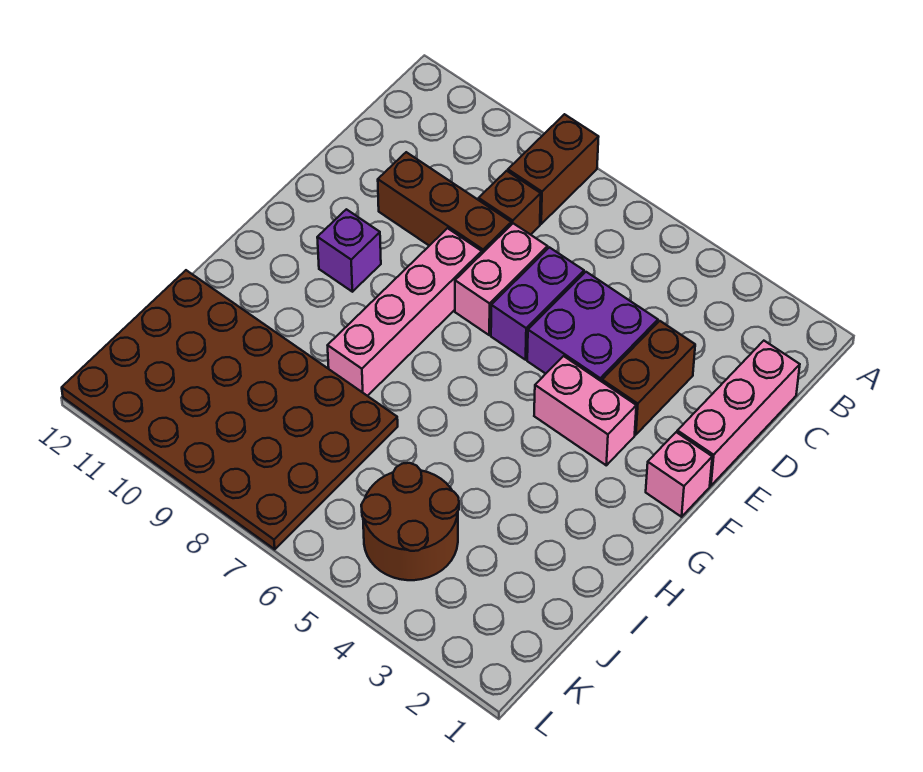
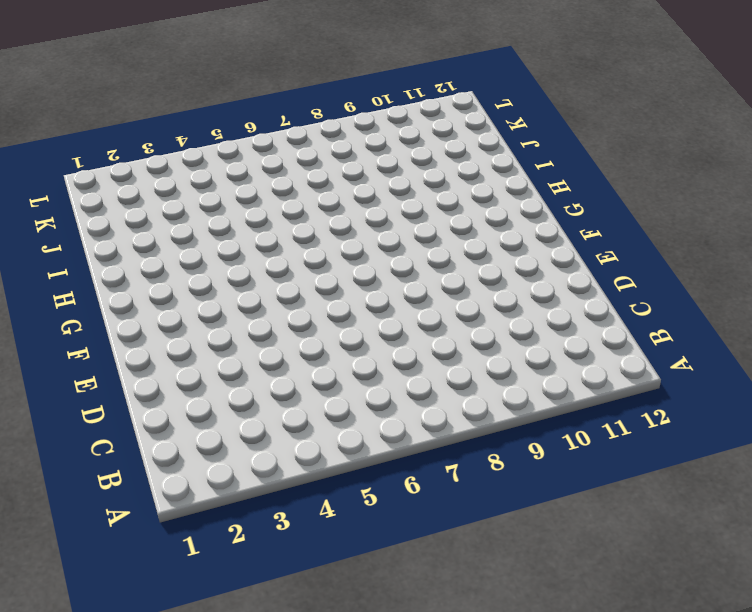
none -> brown brick A8:B8 level 1
none -> pink brick C1:E1 level 1
none -> brown brick C8 level 1

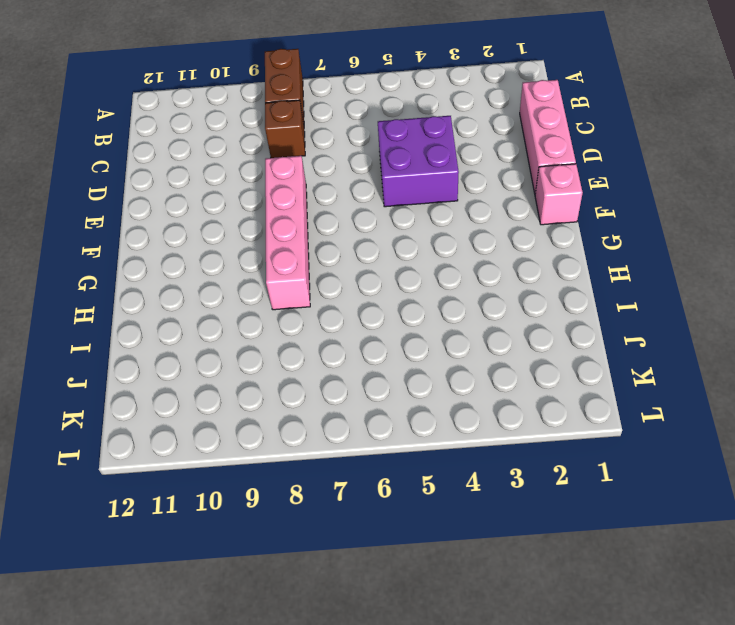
none -> brown brick D3:E3 level 1
none -> purple brick D6:E6 level 1
none -> pink brick D7:E7 level 1

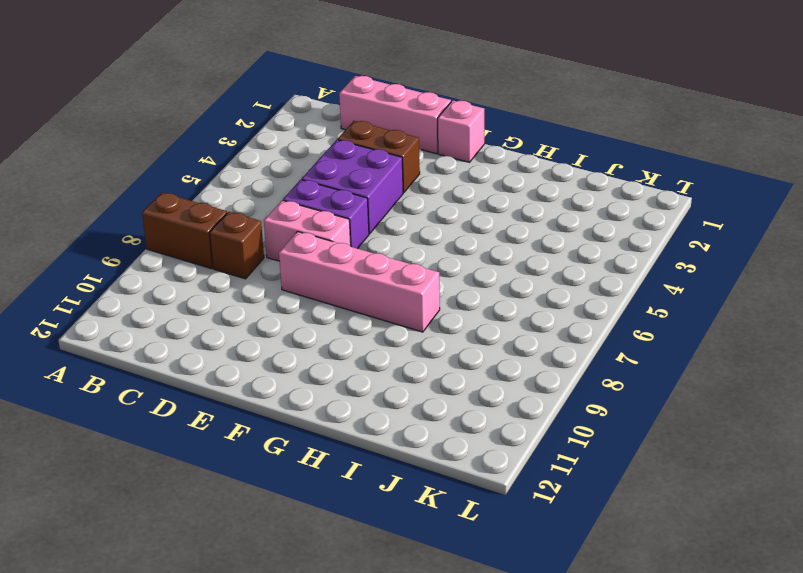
none -> brown brick D8:D10 level 1
none -> pink brick F3:F4 level 1
none -> purple brick F10 level 1

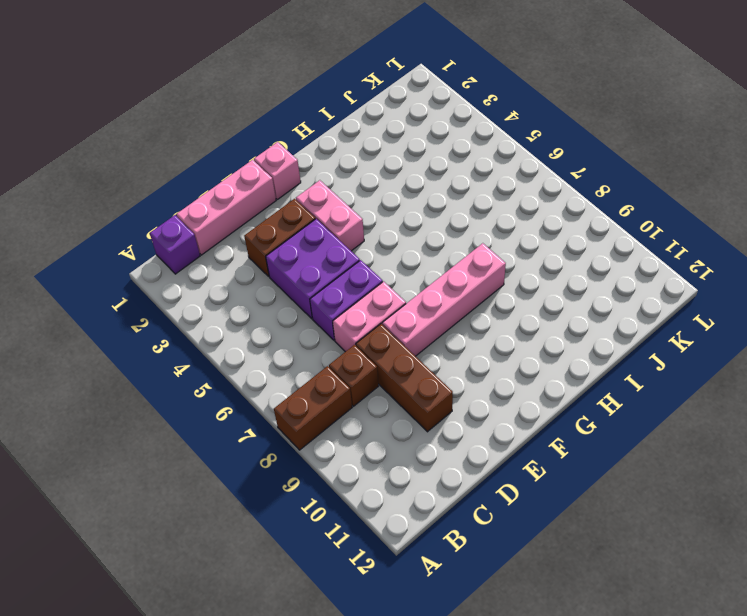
purple brick B1 level 1 -> purple brick F10 level 1
none -> brown plate I7:L12 level 1
none -> brown round brick J4:K5 level 1

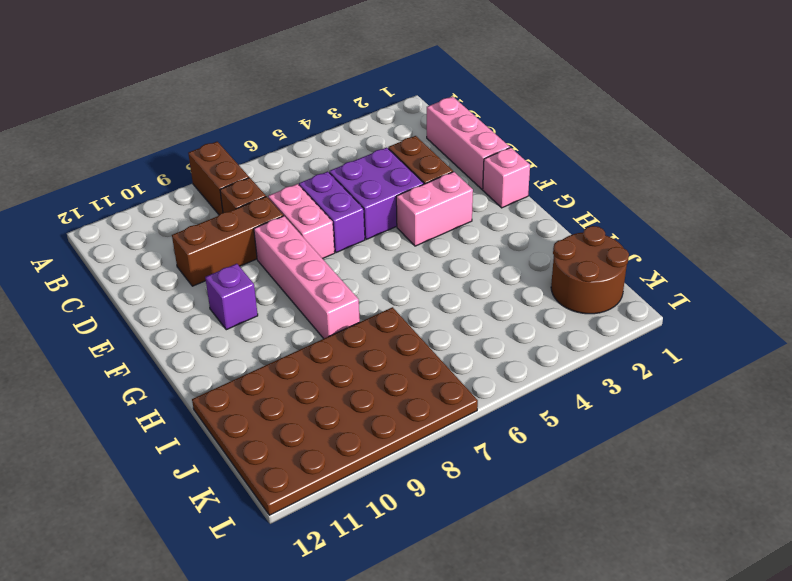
brown round brick J1:K2 level 1 -> brown round brick J4:K5 level 1

